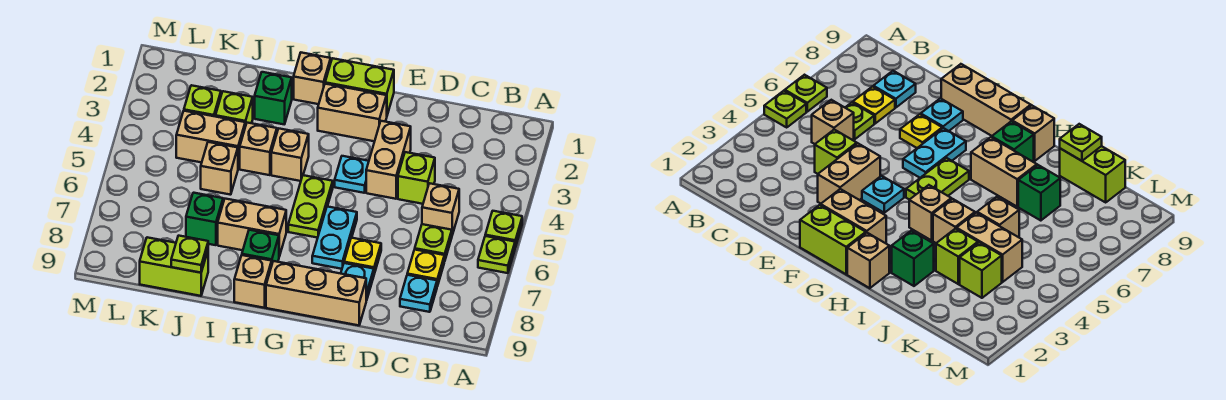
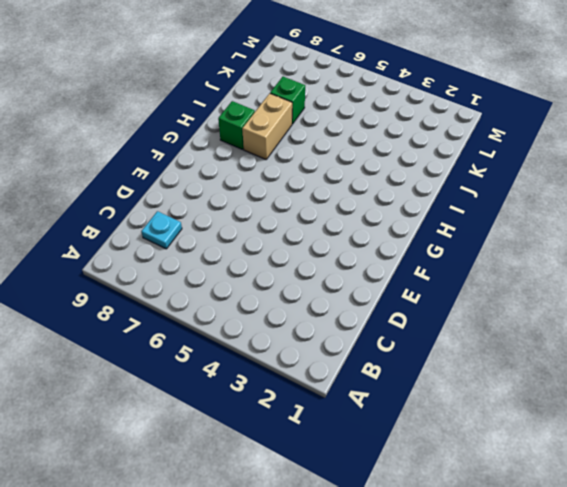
none -> lime plate A5 level 1
none -> lime plate A6 level 1
none -> tan brick C5 level 1
none -> lime plate C6 level 1

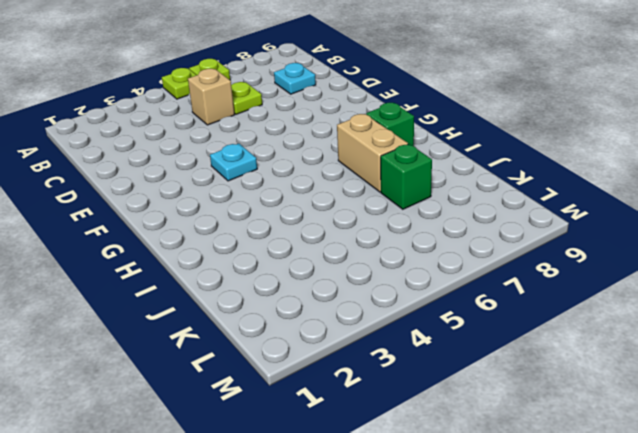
none -> yellow plate C7 level 1
none -> lime brick D4 level 1
none -> tan brick E3:E4 level 1
none -> yellow plate E7 level 1

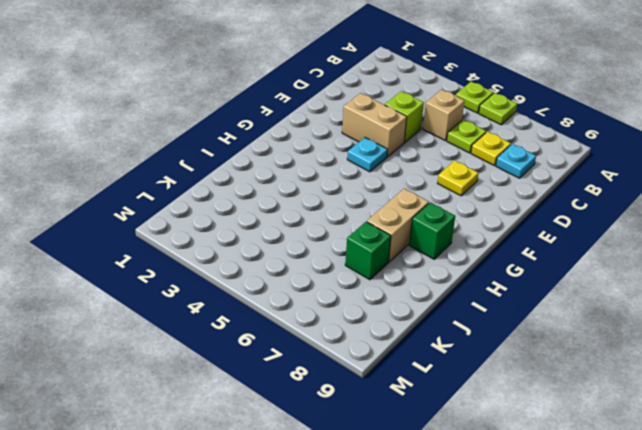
none -> cyan plate E8 level 1
none -> tan brick E9:G9 level 1
none -> lime brick F1:G1 level 1
none -> tan brick F2:G2 level 1

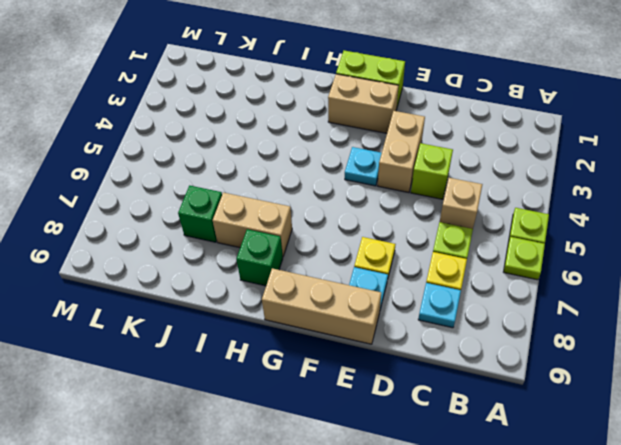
none -> cyan plate F6:F7 level 1
none -> lime plate G5:G6 level 1
none -> tan brick H1 level 1
none -> tan brick H4 level 1

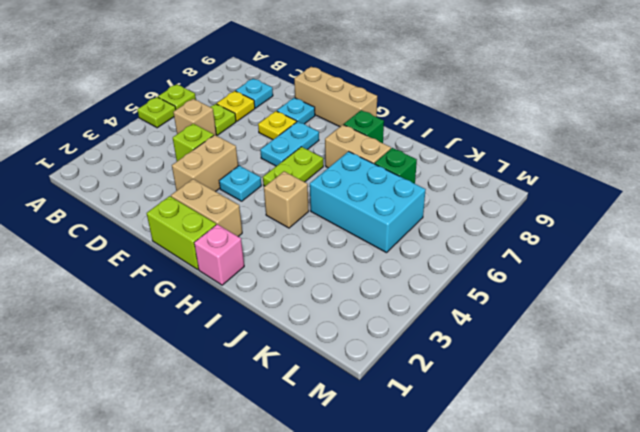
pink brick H1 level 1 -> tan brick H1 level 1
cyan brick I5:K6 level 1 -> tan brick J5 level 1
none -> tan brick H9 level 1
none -> green brick I2 level 1
none -> tan brick I4 level 1
none -> lime brick J3 level 1

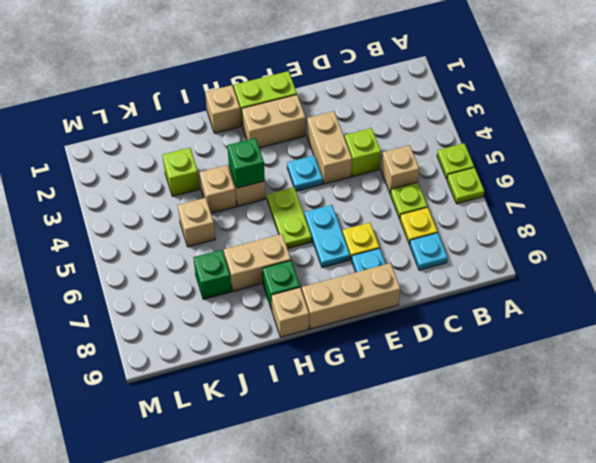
green brick H4 level 2 -> green brick I2 level 1
none -> tan brick J4:K4 level 1
none -> lime brick J9:K9 level 1
none -> lime brick K3 level 1
none -> lime plate J9 level 2

